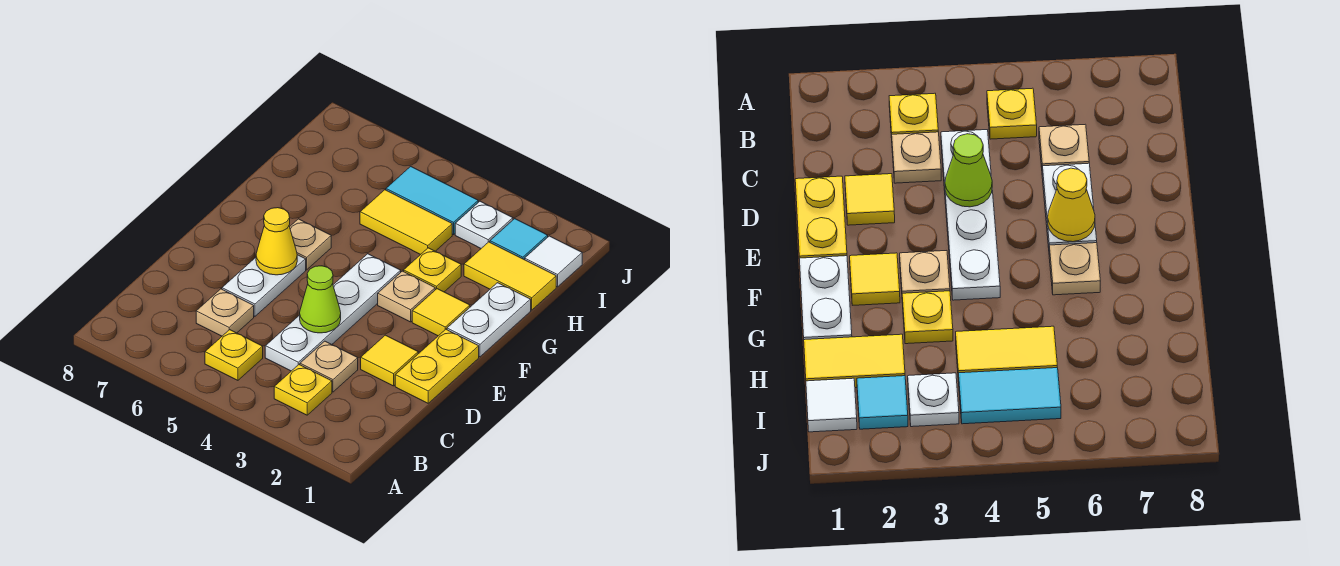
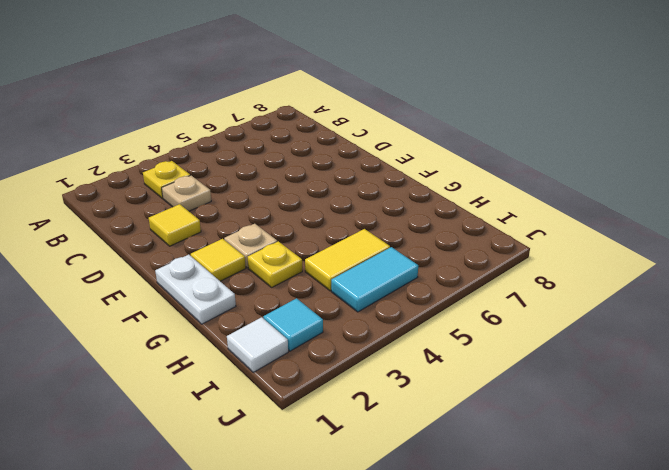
none -> yellow plate B5 level 1
none -> white plate C4:F4 level 1
none -> tan plate C6 level 1

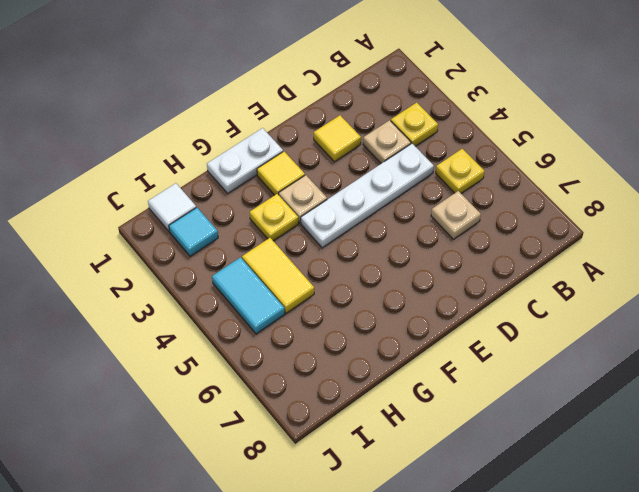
none -> yellow plate D1:E1 level 1
none -> white plate D6:E6 level 1
none -> tan plate F6 level 1

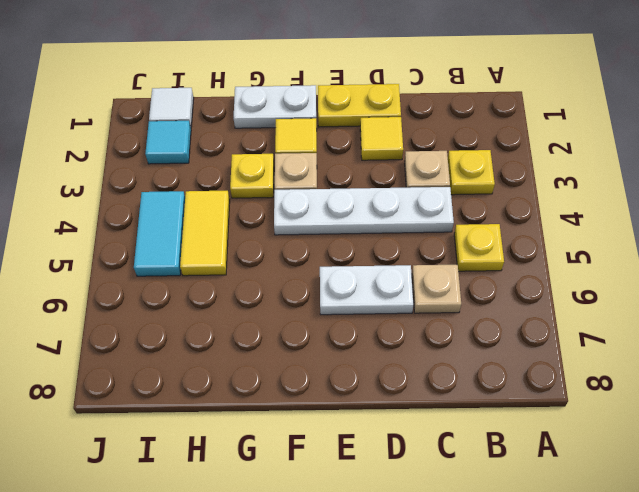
none -> tan plate F6 level 1
none -> yellow tile H1:H2 level 1
none -> white plate I3 level 1

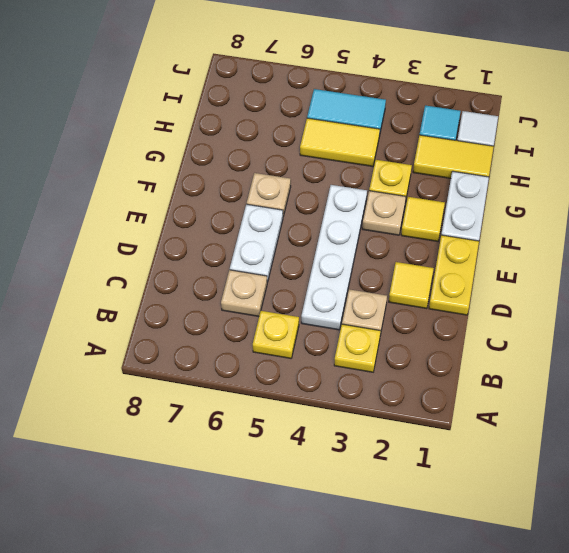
none -> white plate I3 level 1
none -> lime cone D4 level 2
none -> yellow cone E6 level 2

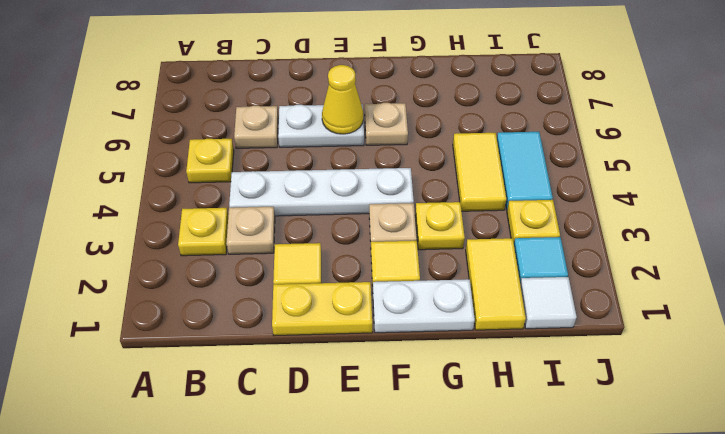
yellow plate I3 level 1 -> white plate I3 level 1
none -> lime cone D4 level 2

